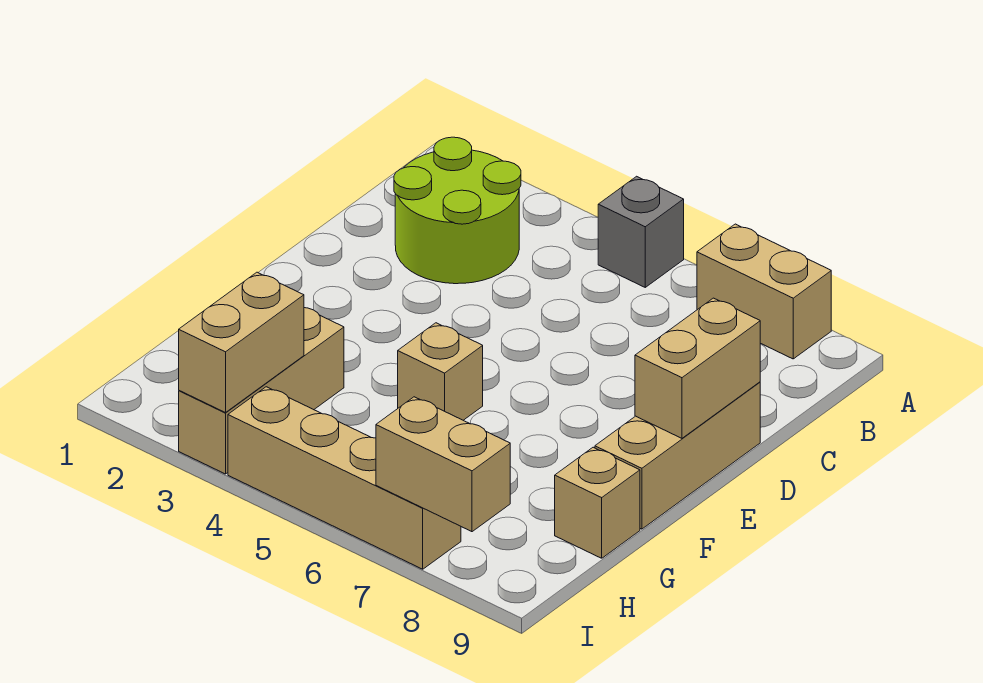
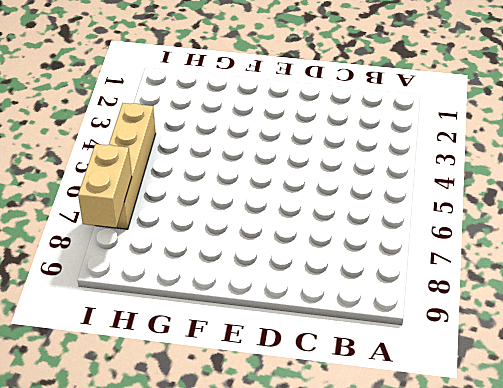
none -> grey brick A5 level 1
none -> tan brick A7:A8 level 1

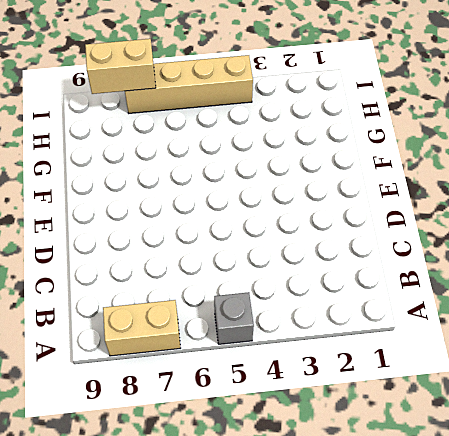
none -> lime round brick B2:C3 level 1
none -> tan brick D9:F9 level 1

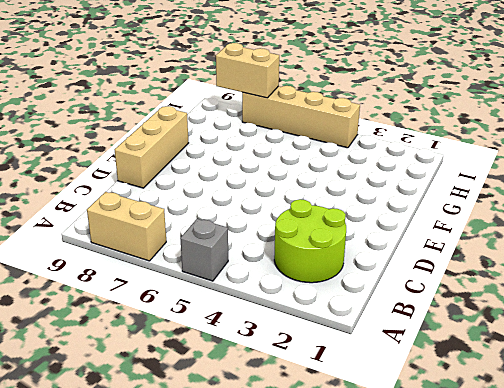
none -> tan brick F5 level 1
none -> tan brick G3:I3 level 1

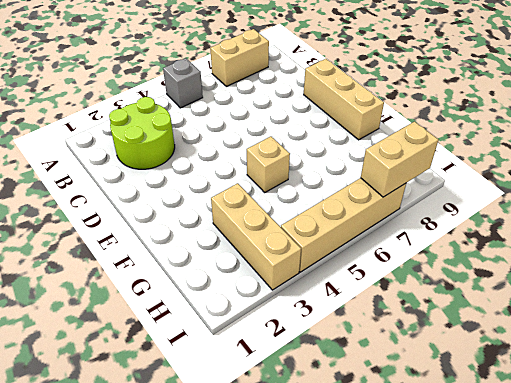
none -> tan brick G9 level 1
none -> tan brick D9:E9 level 2

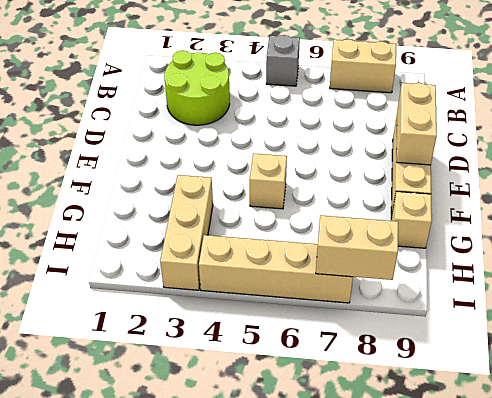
none -> tan brick H3:I3 level 2

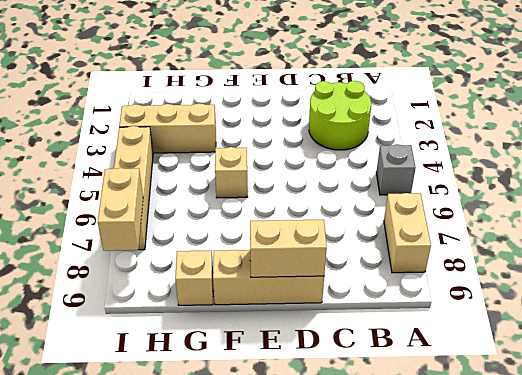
none -> tan brick H3:I3 level 2

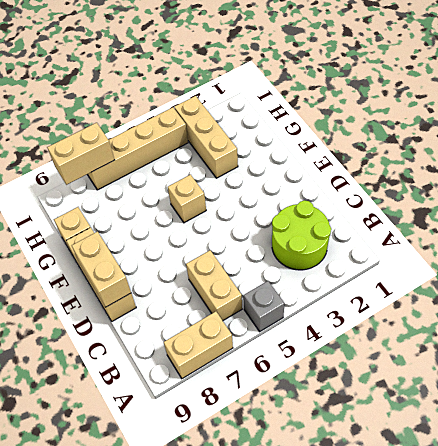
tan brick B6:C6 level 1 -> tan brick H3:I3 level 2

